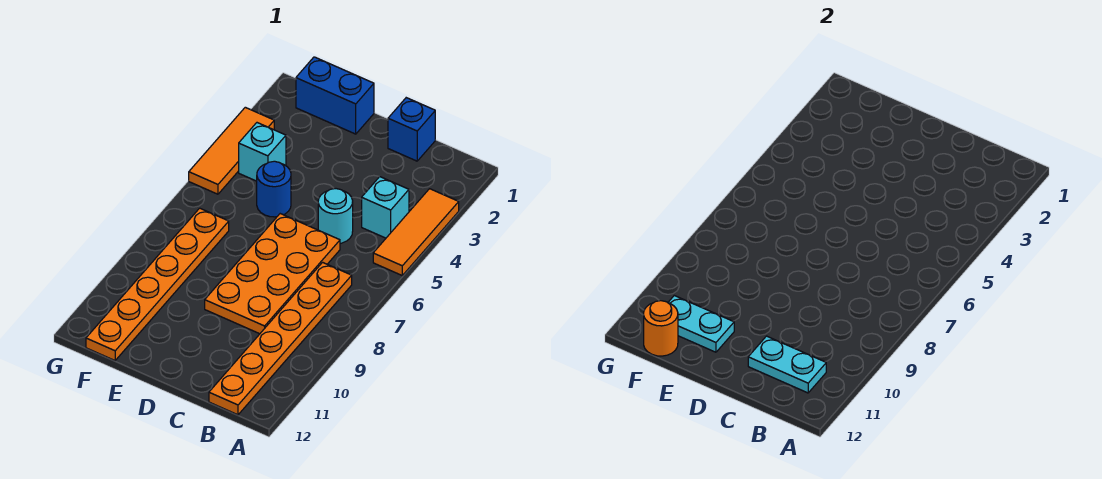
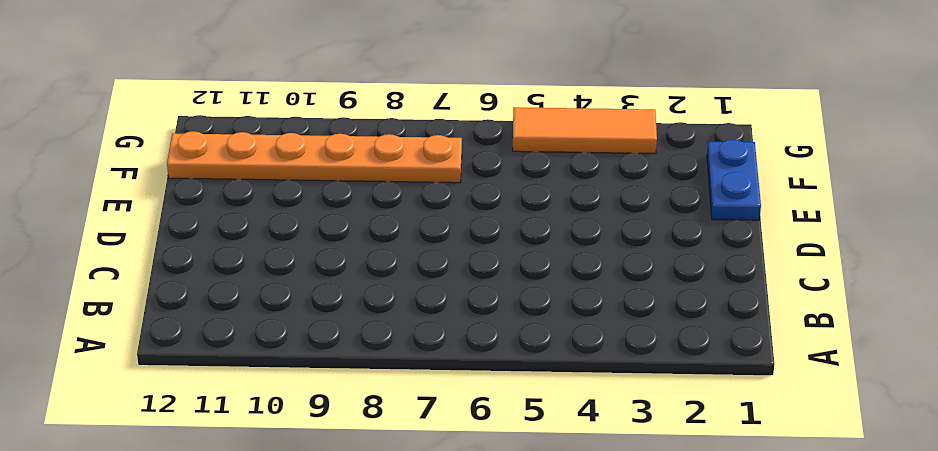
blue plate E1:F1 level 1 -> blue brick E1:F1 level 1
none -> orange tile A3:A5 level 1
none -> cyan brick B4 level 1
none -> orange plate B7:B12 level 1

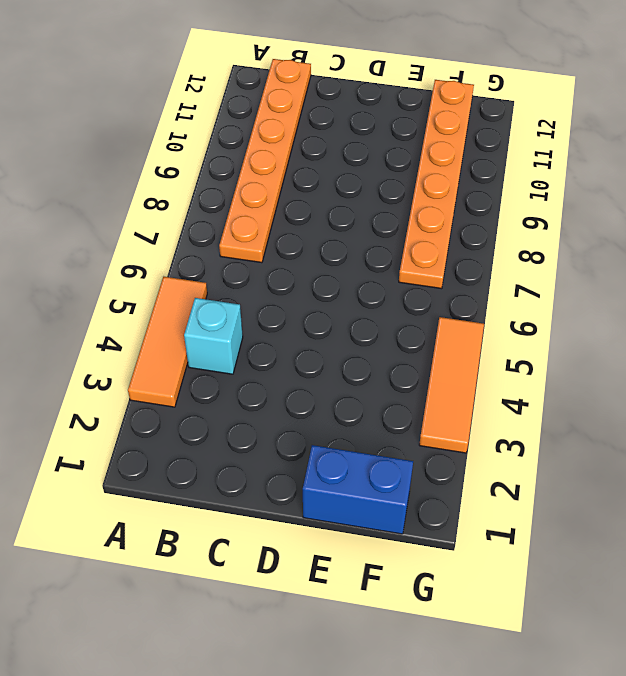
none -> blue brick C1 level 1
none -> cyan round brick C5 level 1
none -> orange plate C6:D9 level 1

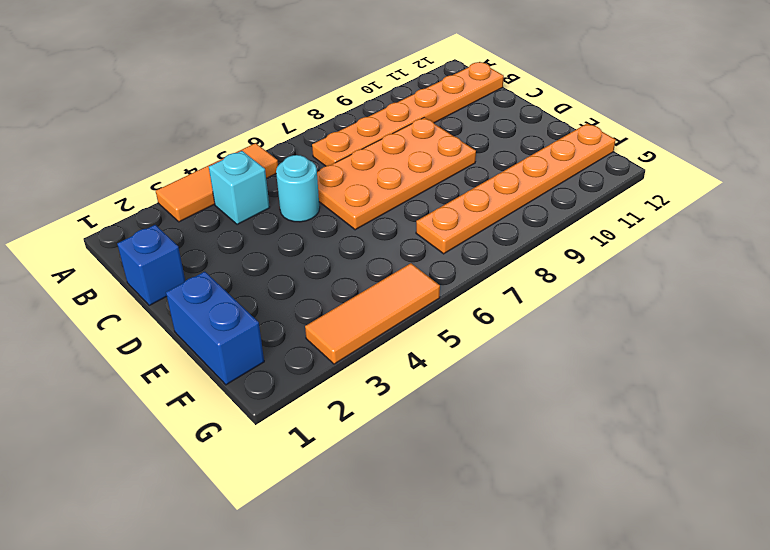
none -> blue round brick E5 level 1
none -> cyan brick F4 level 1
none -> cyan plate B11:C11 level 2

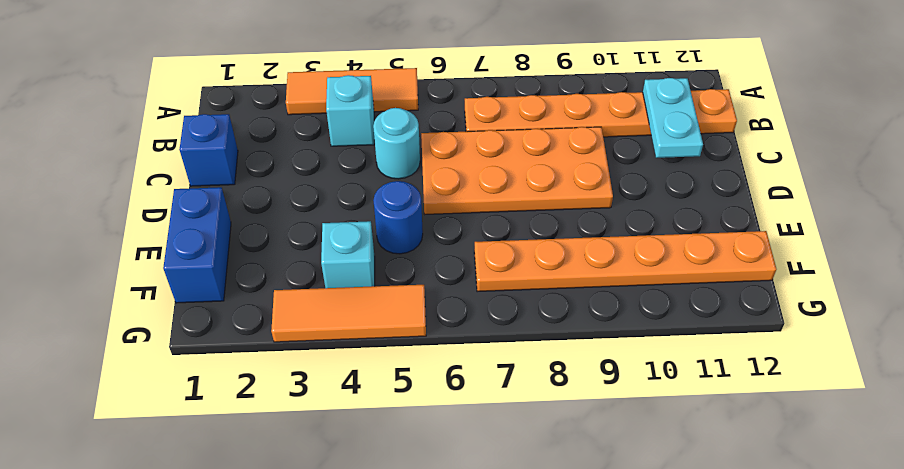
none -> cyan plate E11:F11 level 2
none -> orange round brick F12 level 2

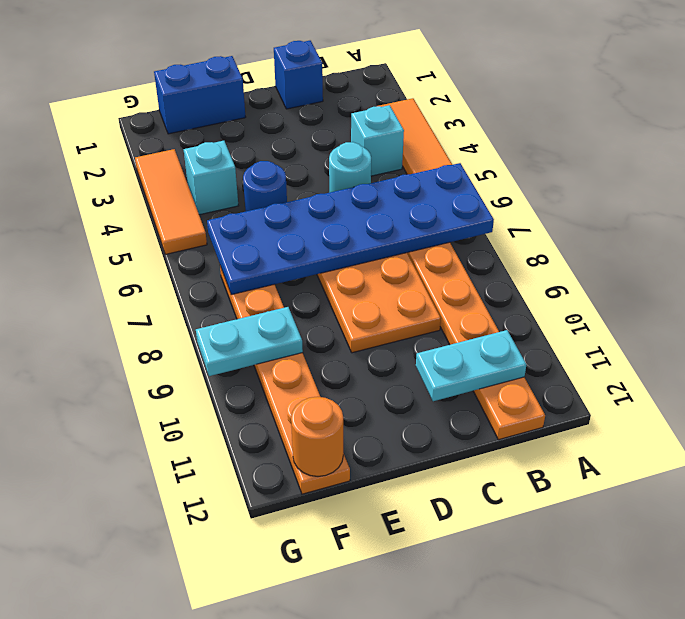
blue plate A6:F7 level 2 -> none
cyan plate F9:G9 level 2 -> cyan plate E11:F11 level 2

